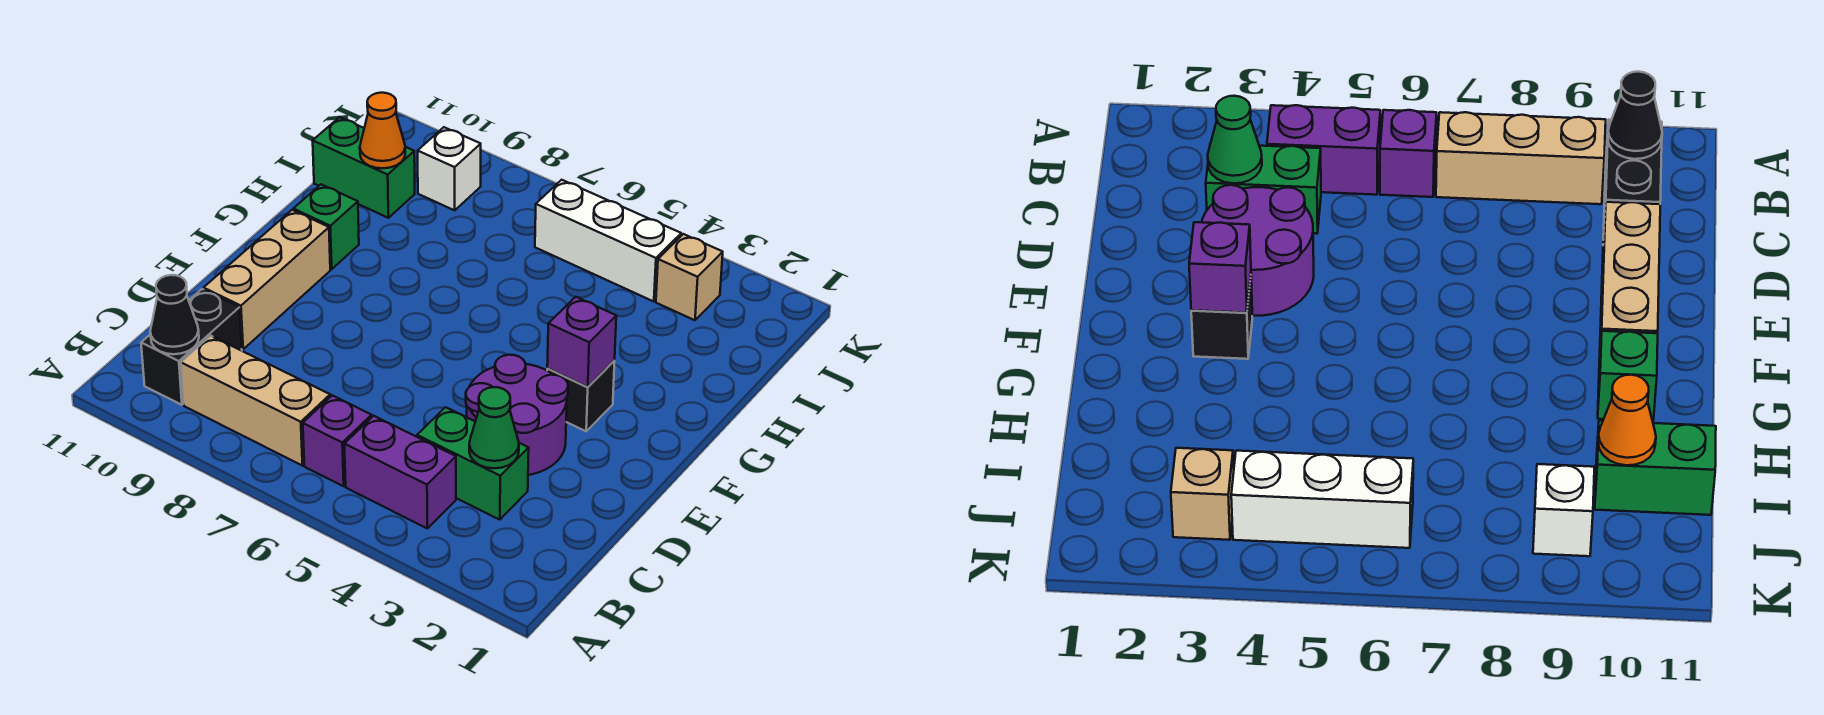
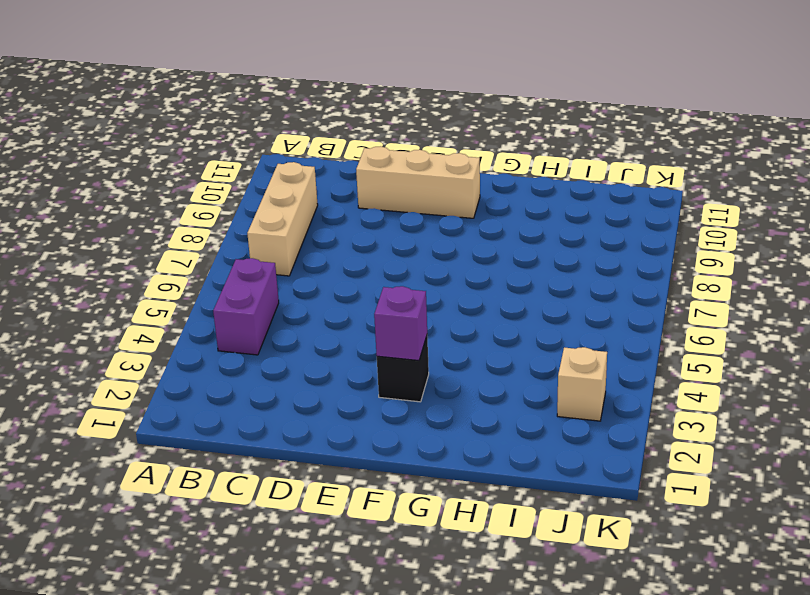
none -> purple brick B6 level 1
none -> black brick B10:C10 level 1
none -> green brick C3:C4 level 1

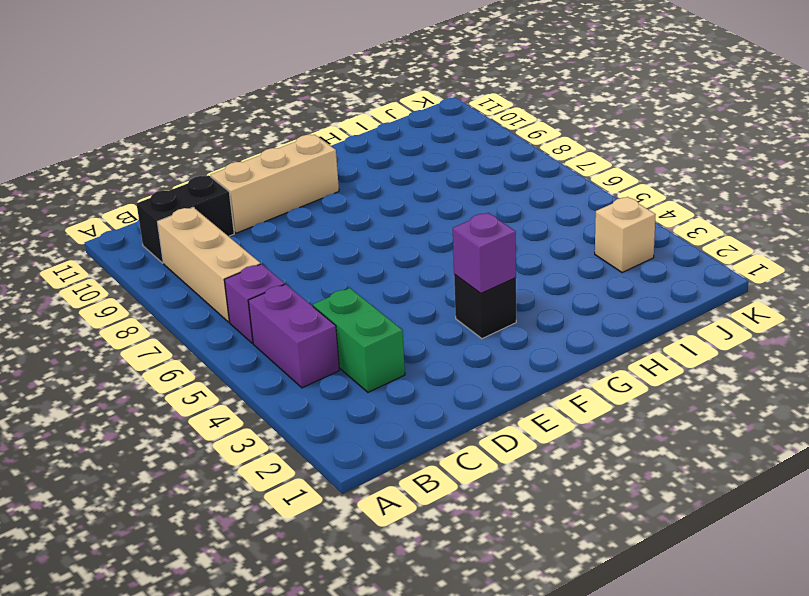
none -> purple round brick D3:E4 level 1
none -> green brick G10 level 1
none -> green brick I10:I11 level 1

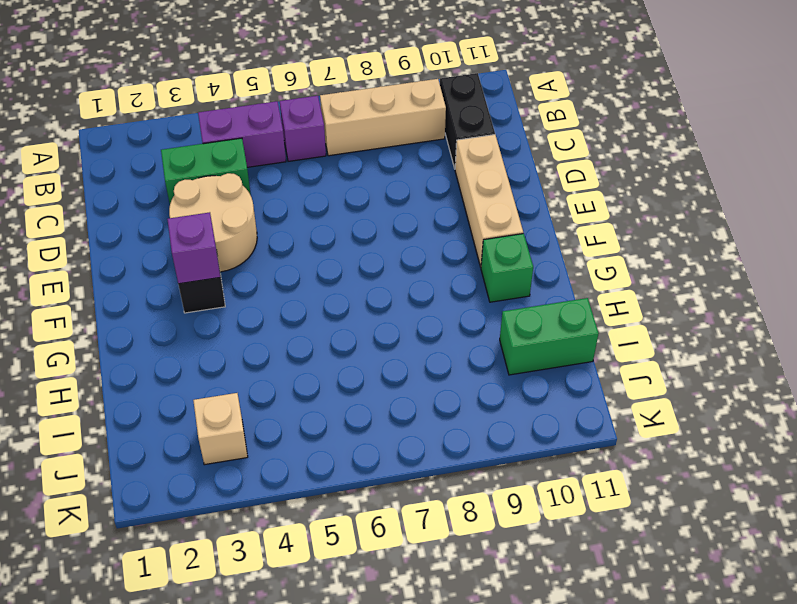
tan round brick D3:E4 level 1 -> purple round brick D3:E4 level 1
none -> white brick J4:J6 level 1
none -> white brick J9 level 1
none -> black cone B10 level 2

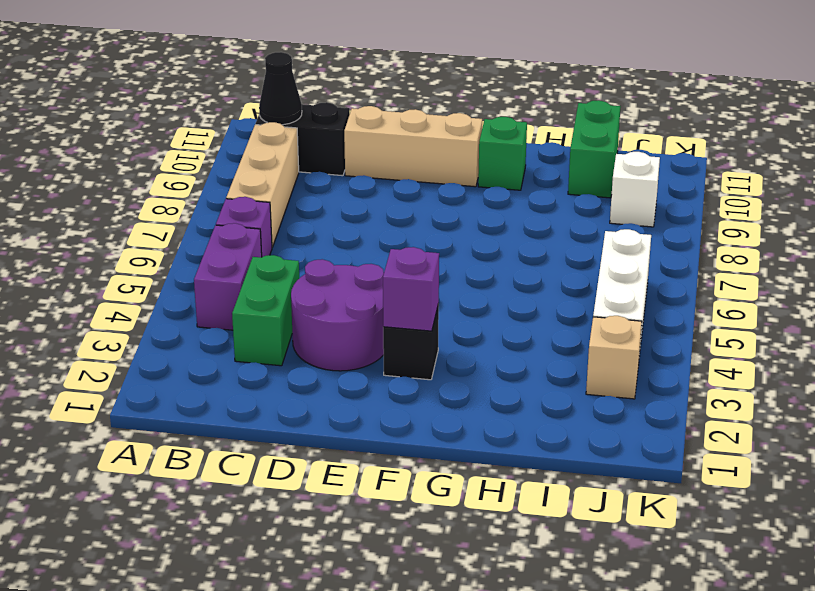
none -> green cone C3 level 2
none -> orange cone I10 level 2

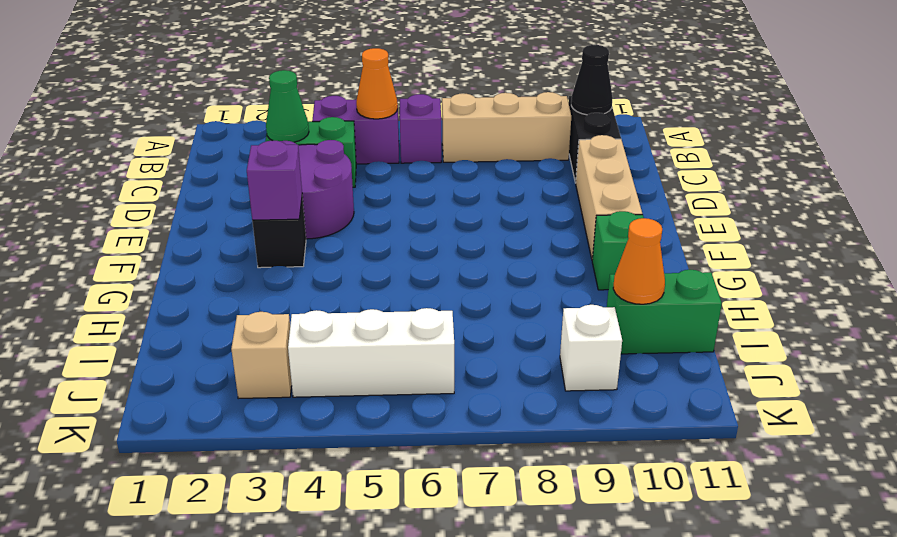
orange cone B5 level 2 -> none

